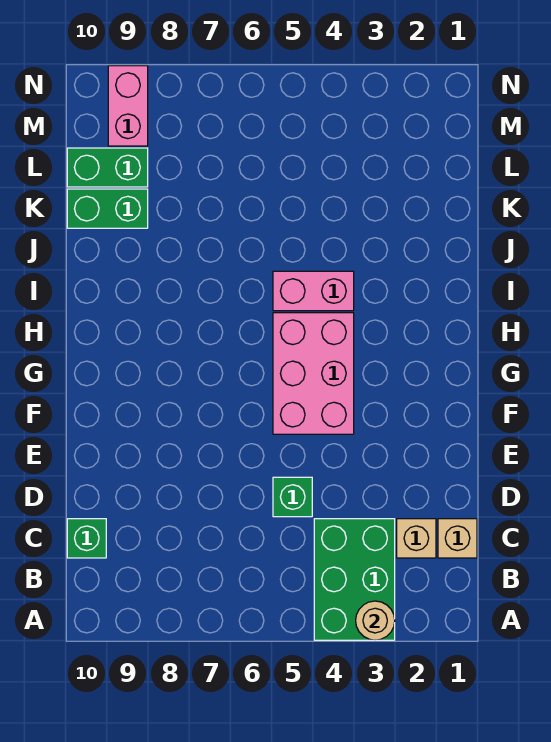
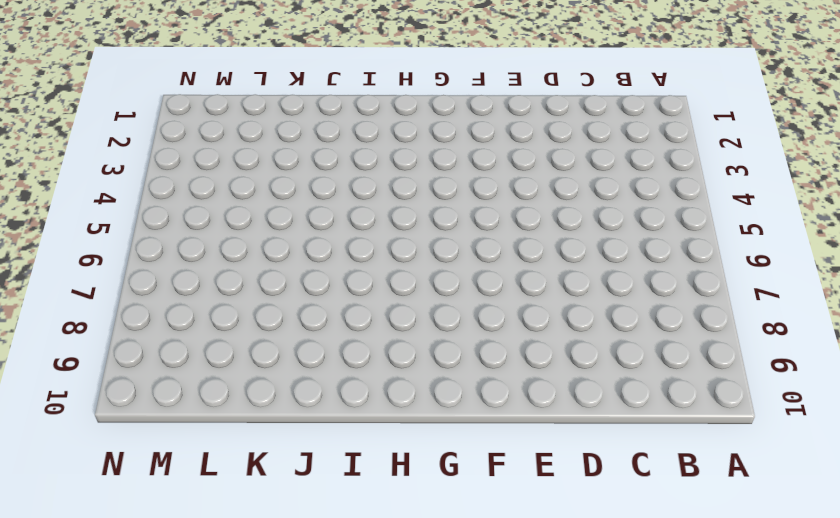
none -> green brick A3:C4 level 1
none -> tan brick C1 level 1

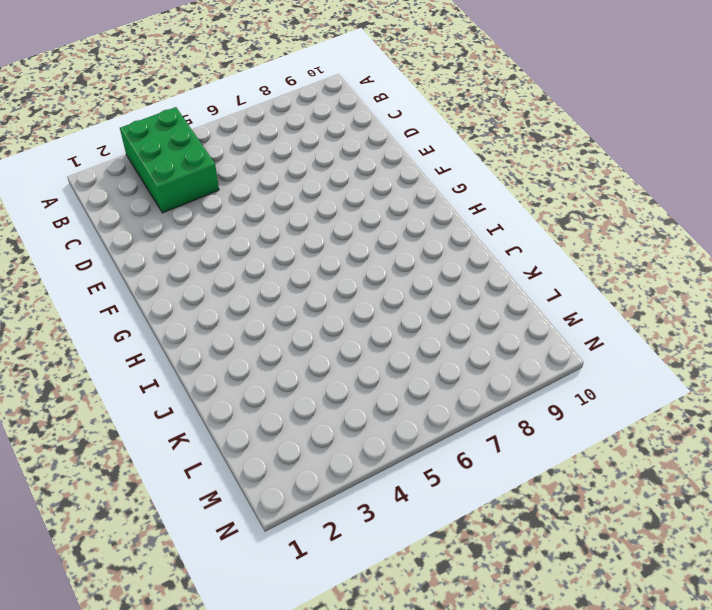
none -> tan brick C1 level 1
none -> tan brick C2 level 1

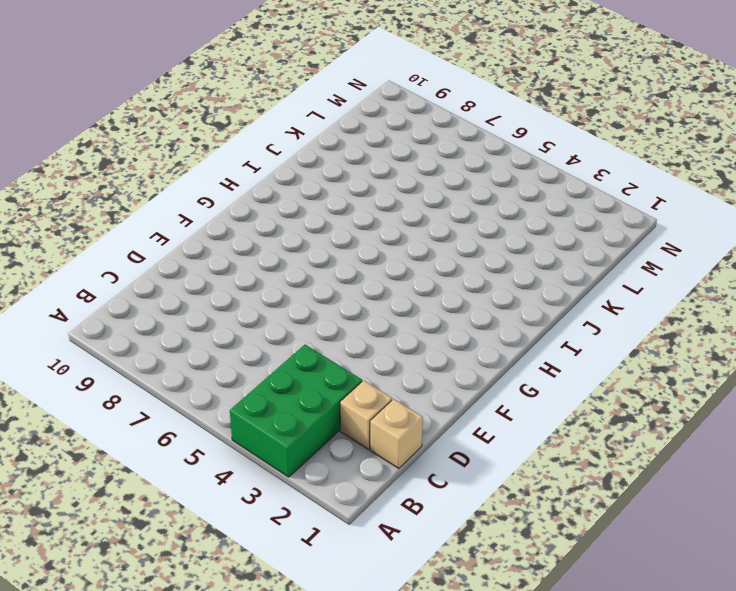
none -> green brick C10 level 1
none -> green brick D5 level 1

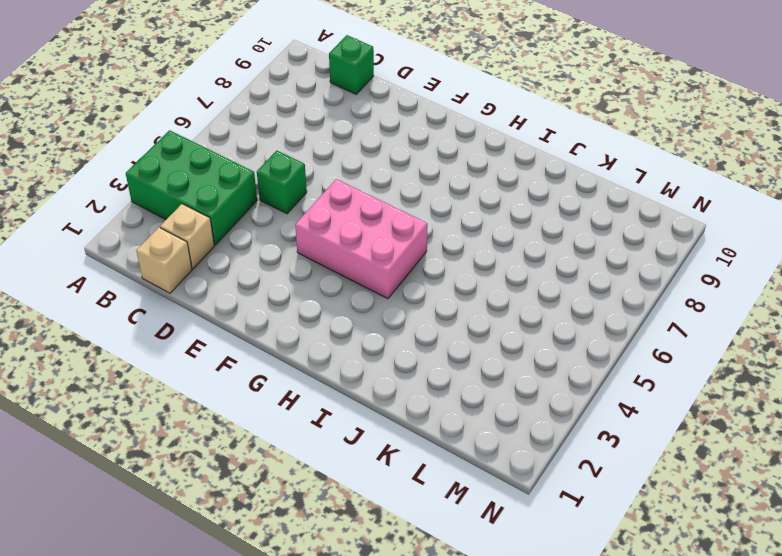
none -> pink brick I4:I5 level 1
none -> green brick K9:K10 level 1

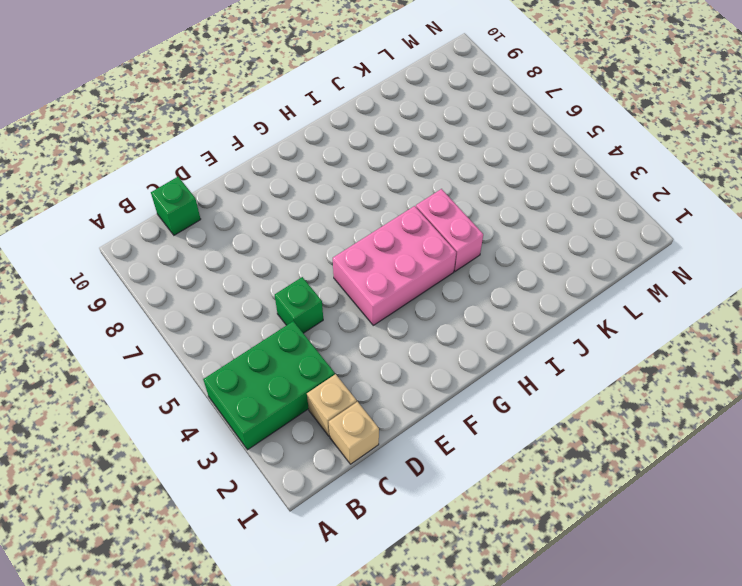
none -> green brick K9:K10 level 1
none -> green brick L9:L10 level 1

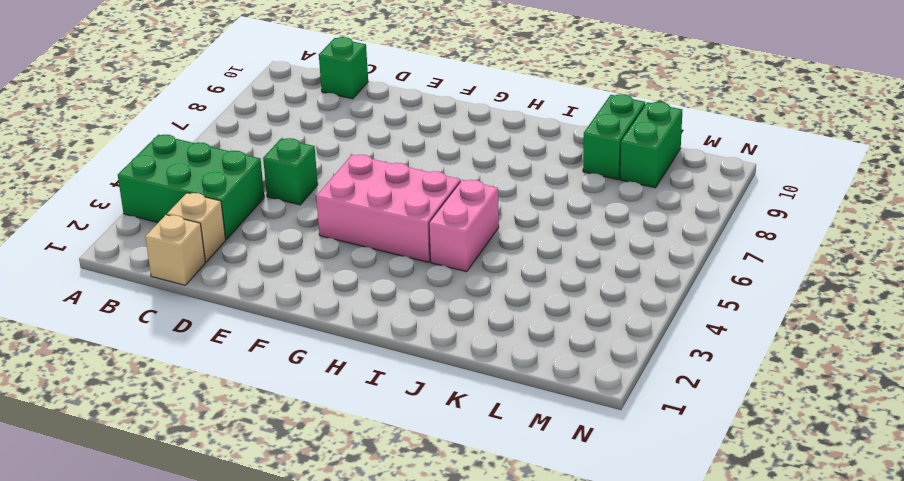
none -> pink brick M9:N9 level 1
none -> tan round brick A3 level 2

